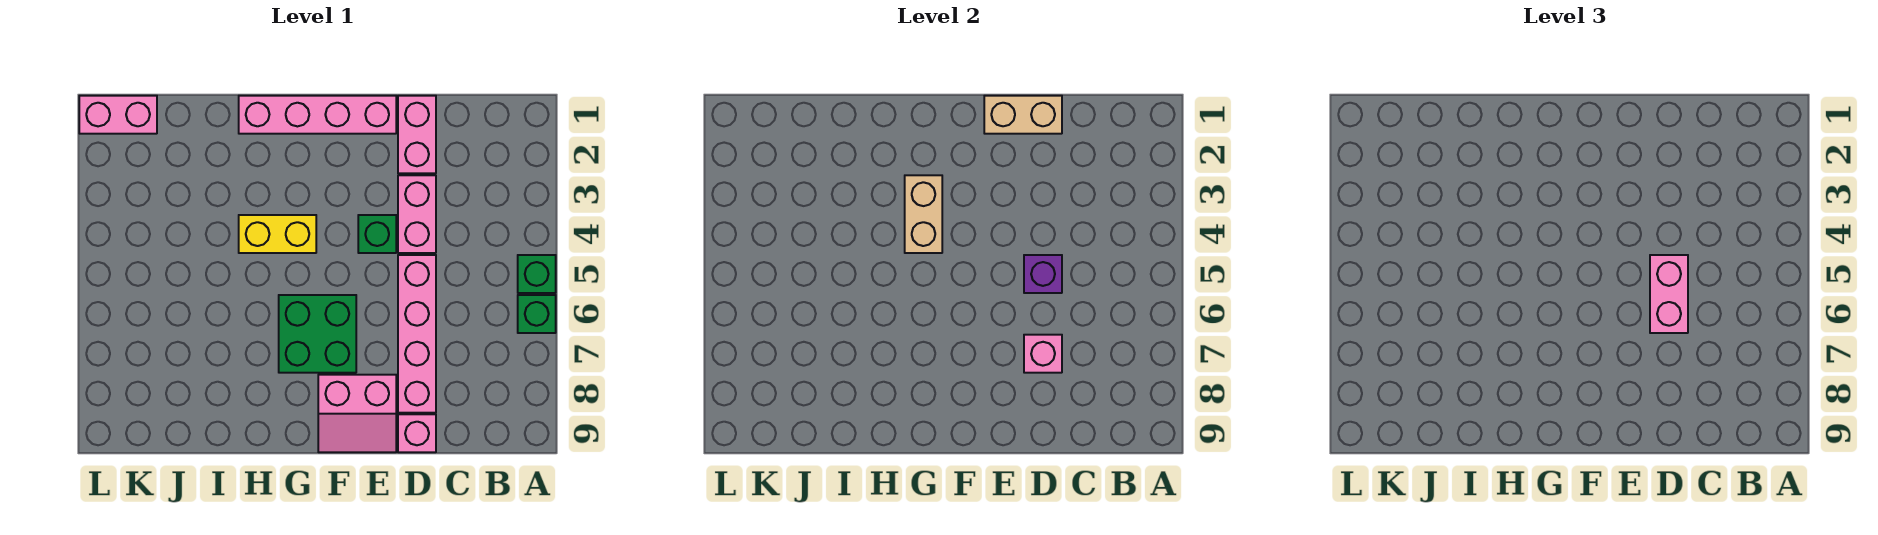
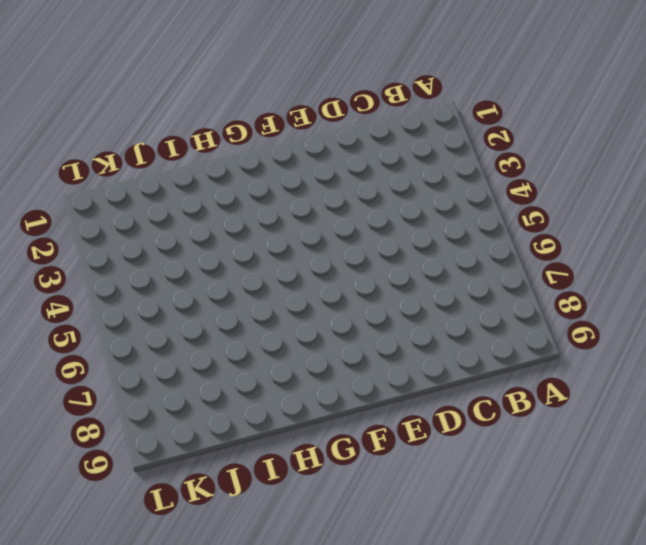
none -> green brick A5 level 1
none -> green brick A6 level 1
none -> pink brick D1:D2 level 1

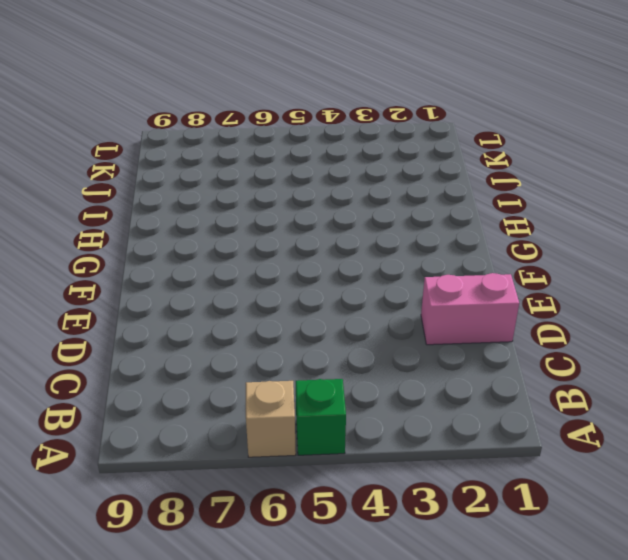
tan brick A6 level 1 -> green brick A6 level 1
none -> pink brick D3:D4 level 1
none -> pink brick D5:D8 level 1
none -> pink brick D9 level 1

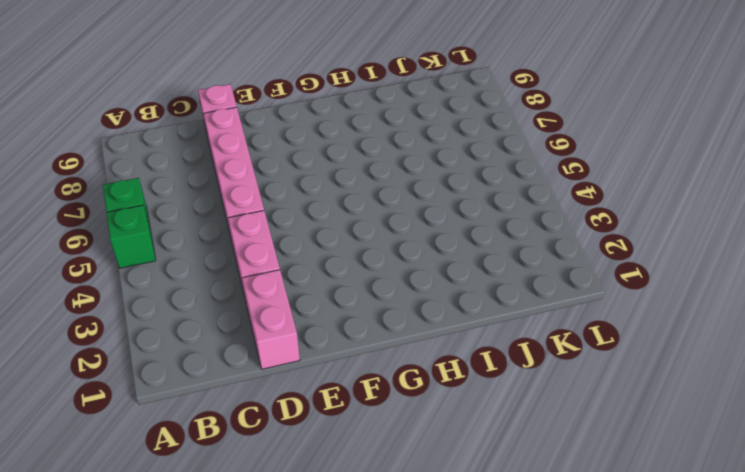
none -> pink brick E1:H1 level 1
none -> green brick E4 level 1
none -> pink slope E8:F9 level 1 top 8

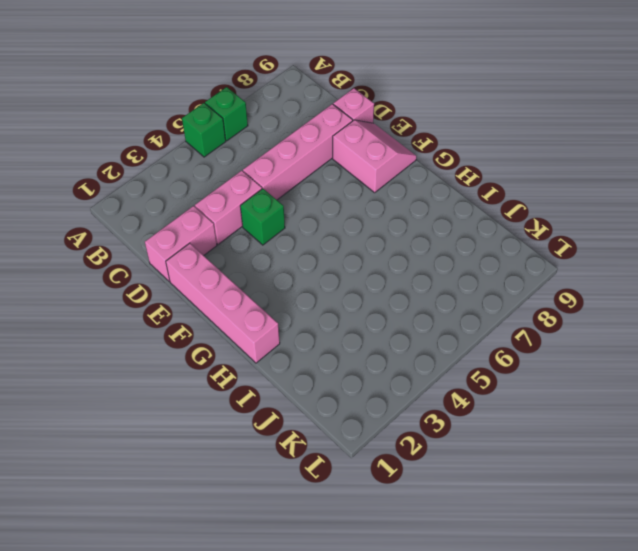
none -> green brick F6:G7 level 1
none -> yellow brick G4:H4 level 1
none -> pink brick K1:L1 level 1

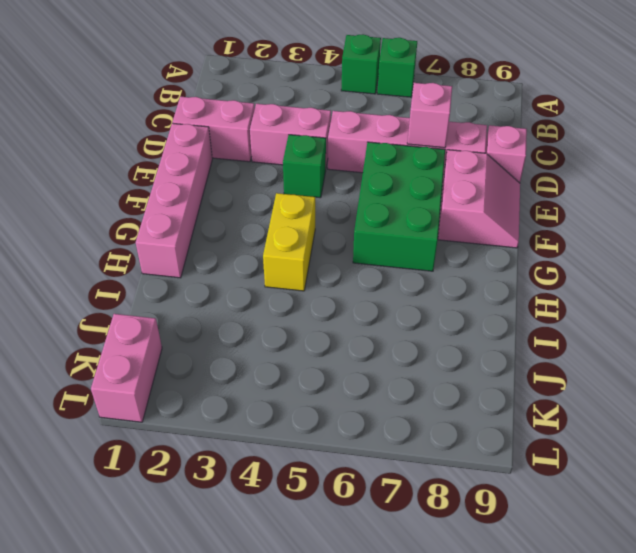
green brick E6:G7 level 1 -> green brick F6:G7 level 1
none -> tan brick D1:E1 level 2
none -> purple brick D5 level 2
none -> tan brick G3:G4 level 2

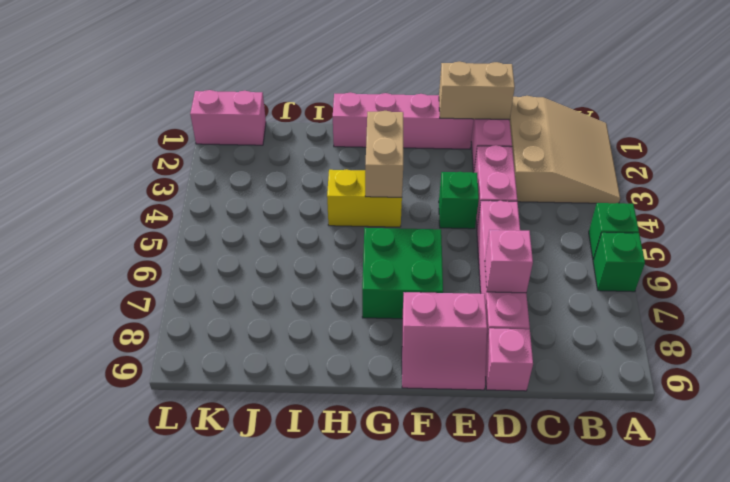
tan slope A1:C3 level 1 top C -> none
none -> purple brick D5 level 2
none -> pink brick D5:D6 level 3

